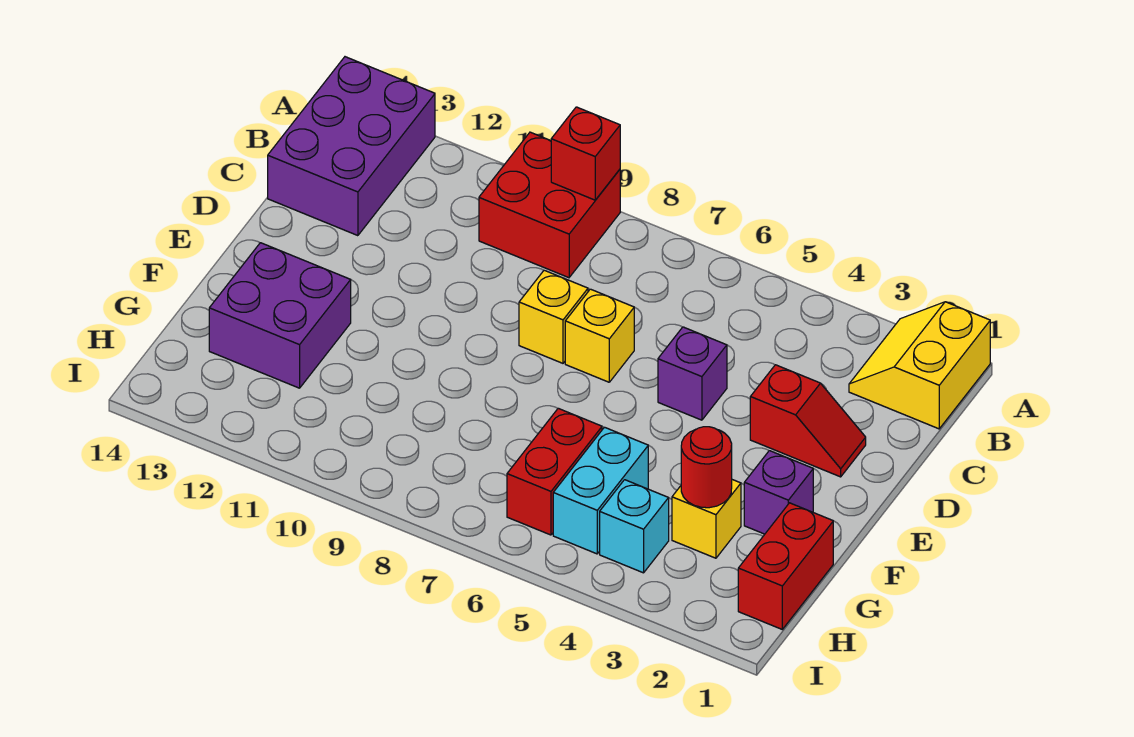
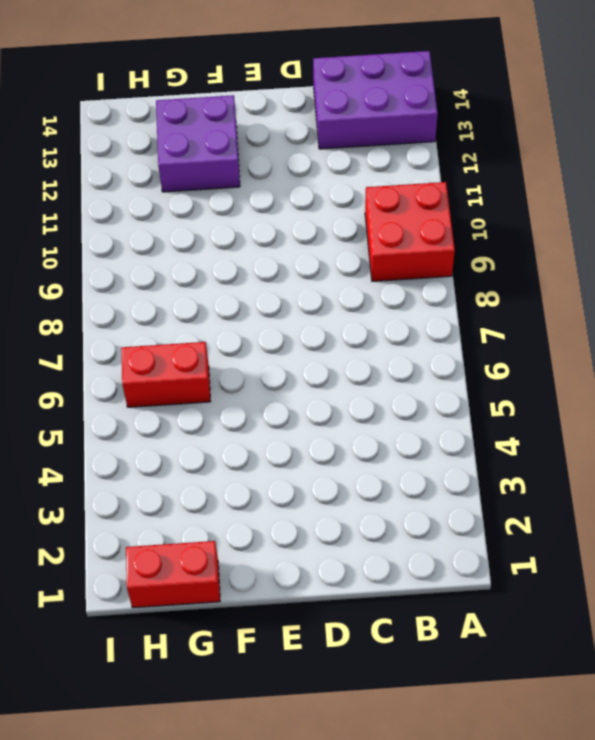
none -> yellow slope A1:B2 level 1 top 1
none -> red slope D2:D3 level 1 top 3
none -> purple brick D5 level 1

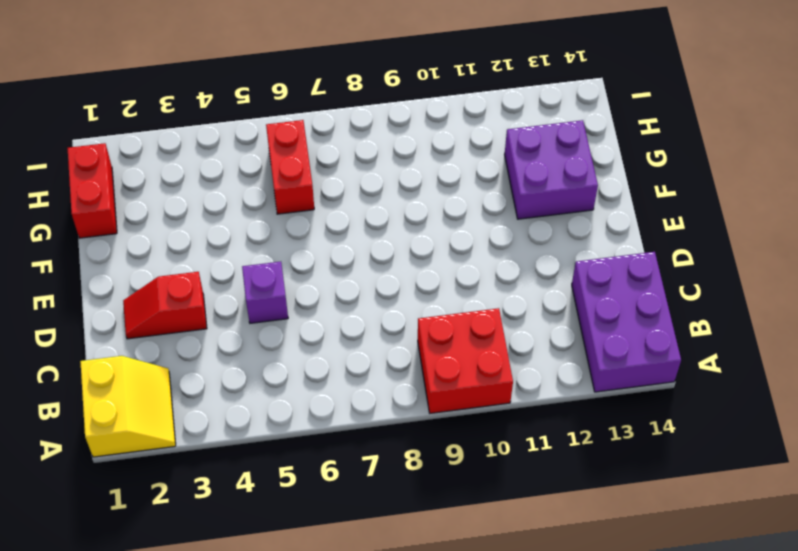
none -> yellow brick D7 level 1
none -> yellow brick D8 level 1
none -> purple brick F2 level 1

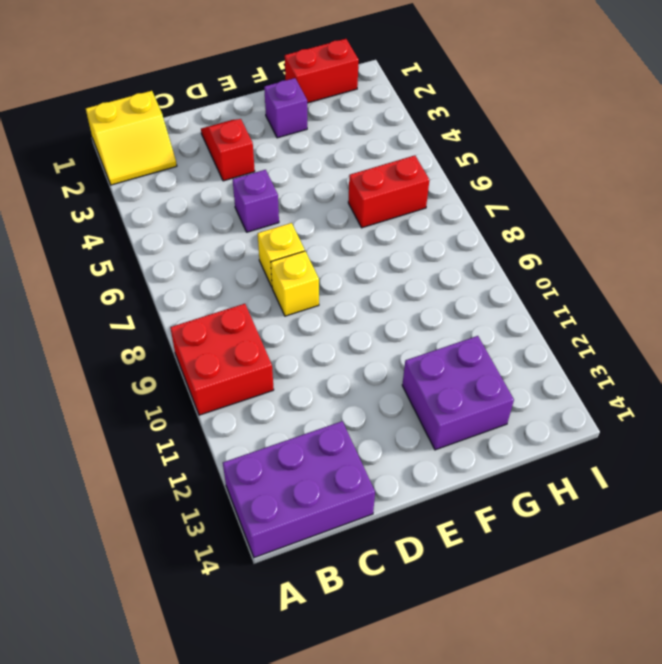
none -> yellow brick G3 level 1
none -> cyan brick G5:H5 level 1
none -> cyan brick H4 level 1

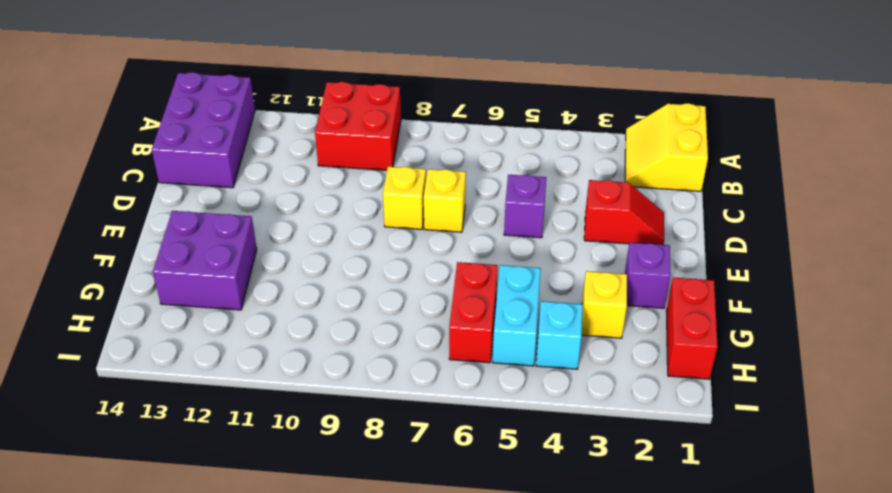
none -> red brick A9 level 2
none -> red round brick G3 level 2

